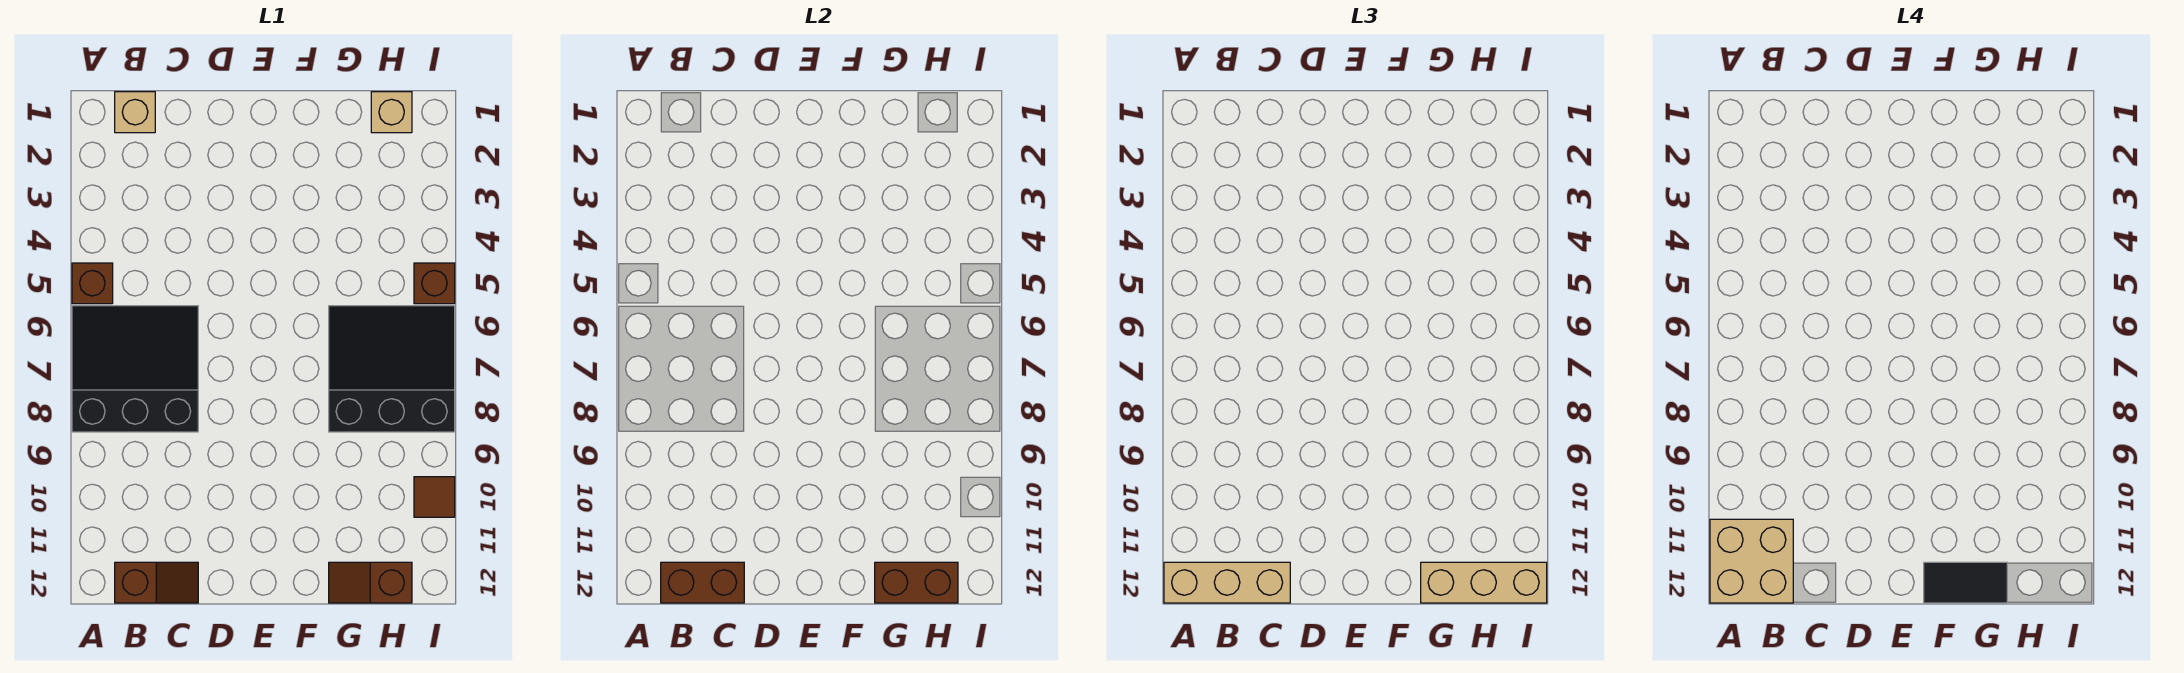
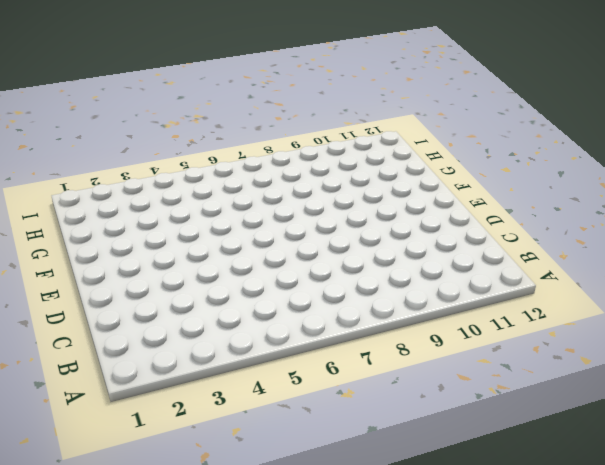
none -> brown brick A5 level 1
none -> black slope A6:C8 level 1 top 8
none -> tan brick B1 level 1

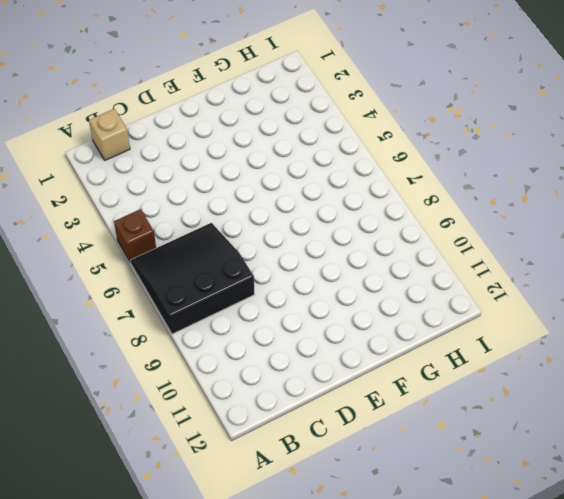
none -> brown slope B12:C12 level 1 top B
none -> black slope G6:I8 level 1 top 8
none -> brown slope G12:H12 level 1 top H

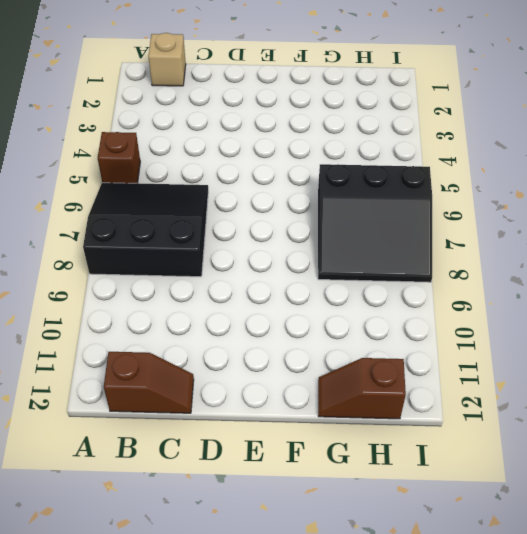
black slope G6:I8 level 1 top 6 -> black slope G6:I8 level 1 top 8
none -> tan brick H1 level 1
none -> brown brick I5 level 1
none -> brown tile I10 level 1

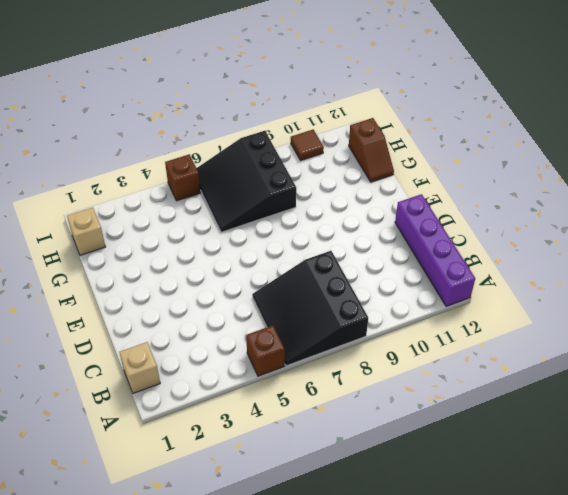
purple brick A12:D12 level 1 -> brown slope B12:C12 level 1 top B
none -> brown brick B12:C12 level 2
none -> brown brick G12:H12 level 2
none -> tan brick A12:C12 level 3

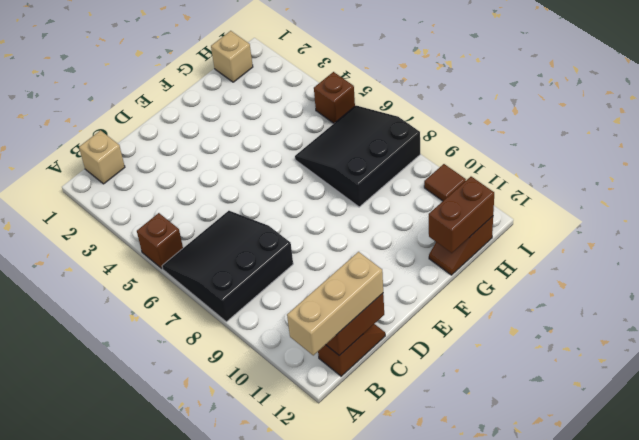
none -> tan brick G12:I12 level 3
none -> tan brick A11:B12 level 4
none -> black tile F12:G12 level 4

